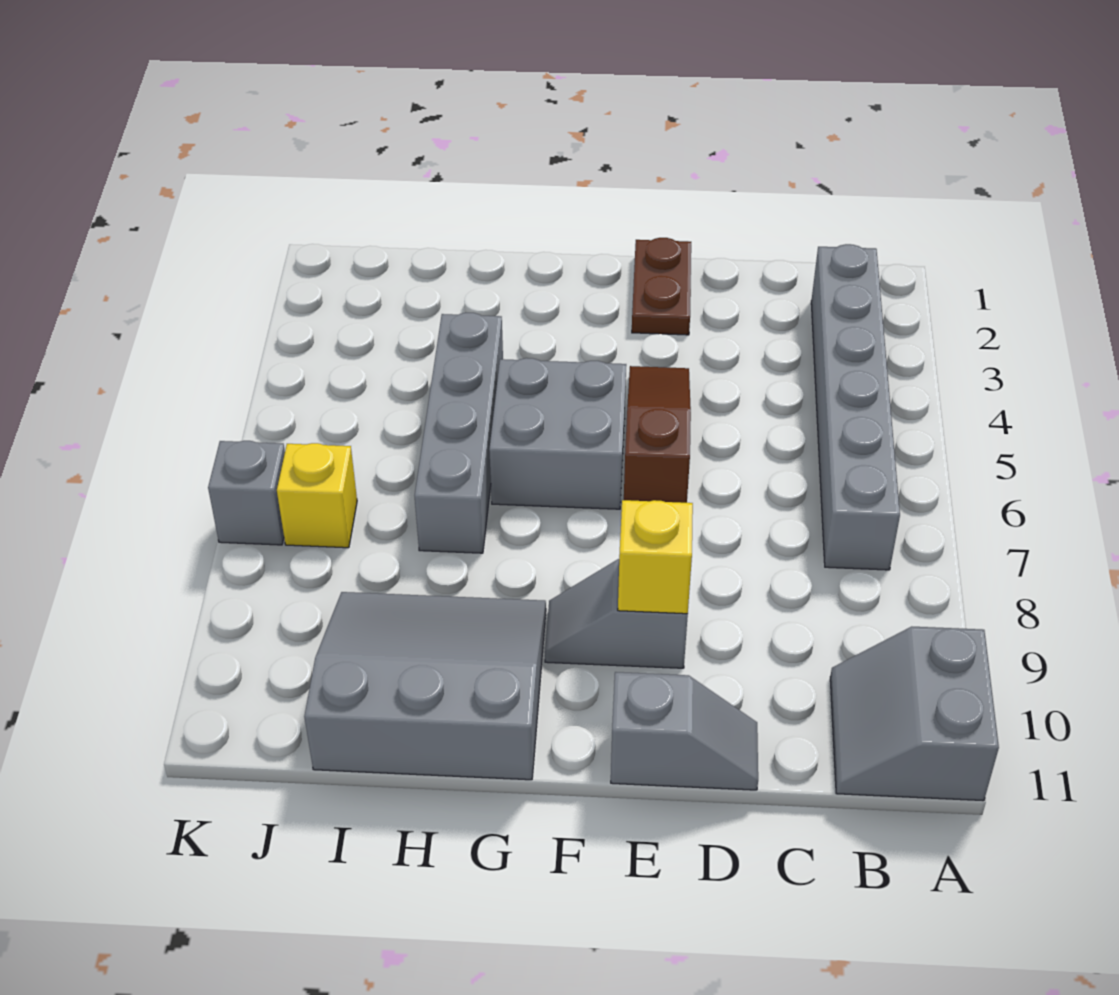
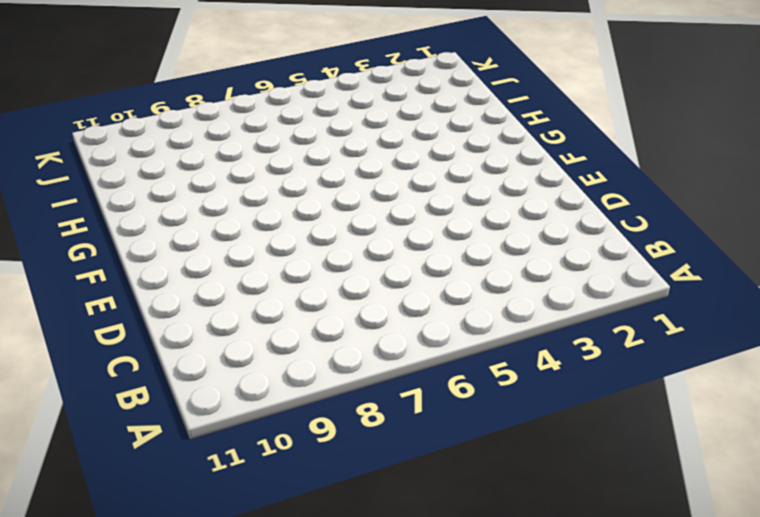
none -> grey slope A10:B11 level 1 top A
none -> grey brick B2:B7 level 1
none -> grey slope D11:E11 level 1 top E

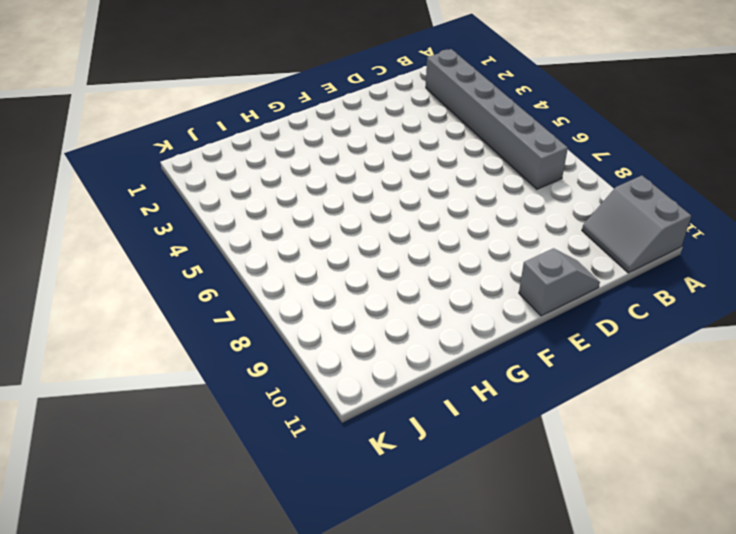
none -> brown plate E1:E2 level 1
none -> brown slope E4:E6 level 1 top 6
none -> grey slope E9:F9 level 1 top E

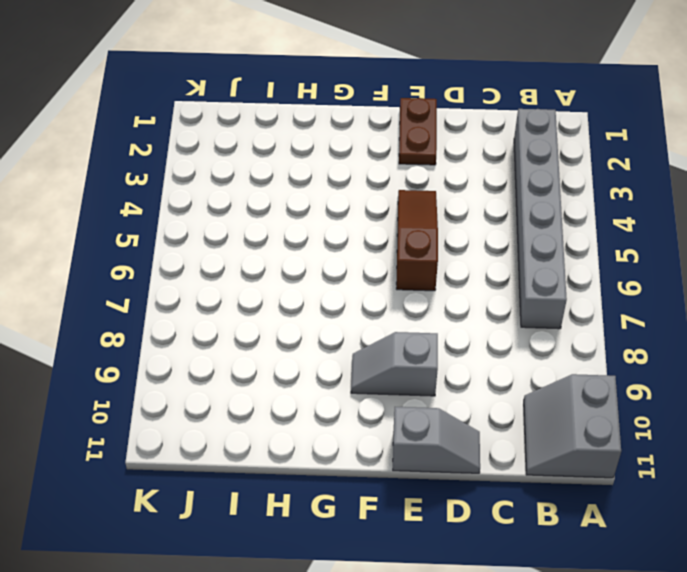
none -> grey brick F5:G6 level 1
none -> grey slope G9:I11 level 1 top 11
none -> grey brick H4:H7 level 1

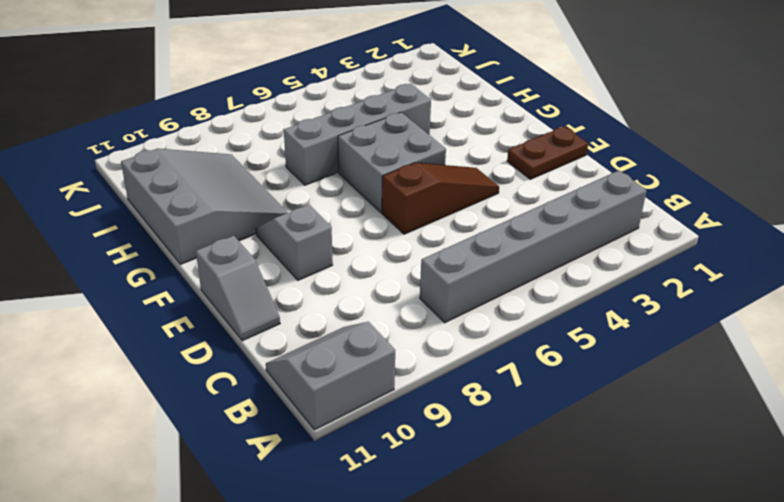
none -> yellow brick J7 level 1
none -> grey brick K7 level 1
none -> yellow brick E9 level 2

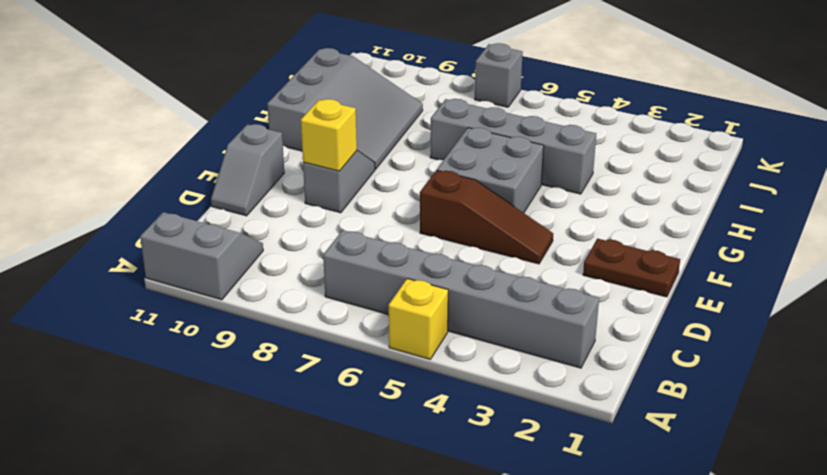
yellow brick A5 level 1 -> yellow brick J7 level 1

